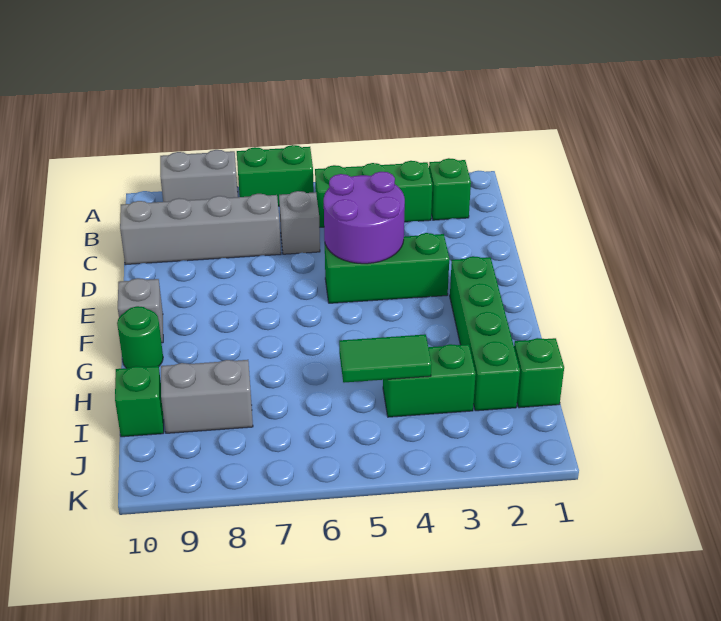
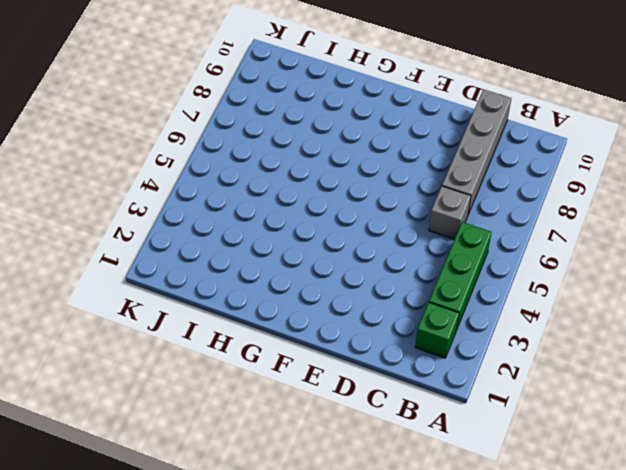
none -> green brick A6:A7 level 1
none -> grey brick A8:A9 level 1
none -> green brick E3:E5 level 1

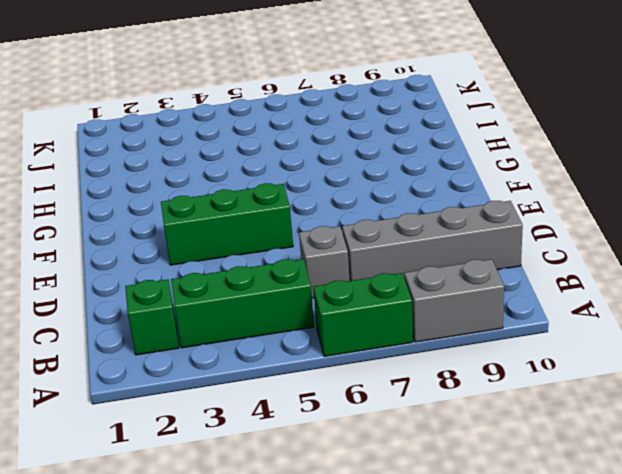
none -> green brick F2:I2 level 1
none -> grey brick F10 level 1
none -> green round brick G10 level 1

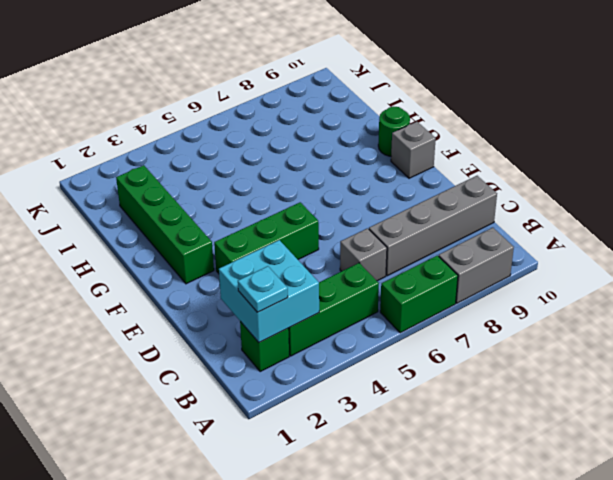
cyan brick B2:C3 level 2 -> none
cyan plate B2 level 3 -> none
none -> green brick I1 level 1
none -> green brick I3:I4 level 1
none -> grey brick I8:I9 level 1

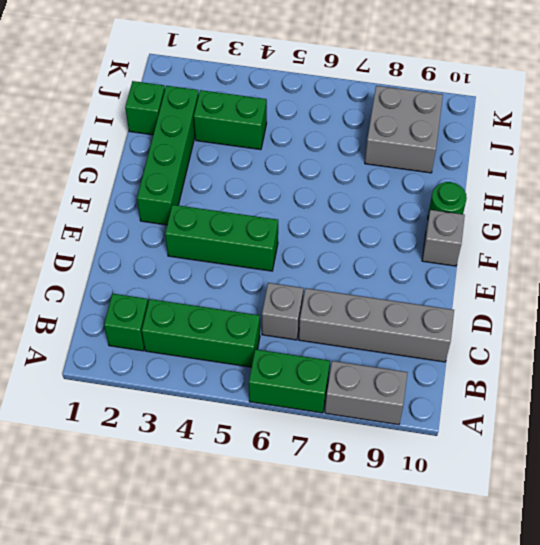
grey brick I8:J9 level 1 -> grey brick I8:I9 level 1
none -> green brick I10 level 1
none -> purple round brick D4:E5 level 2
none -> green tile I4:I5 level 2

